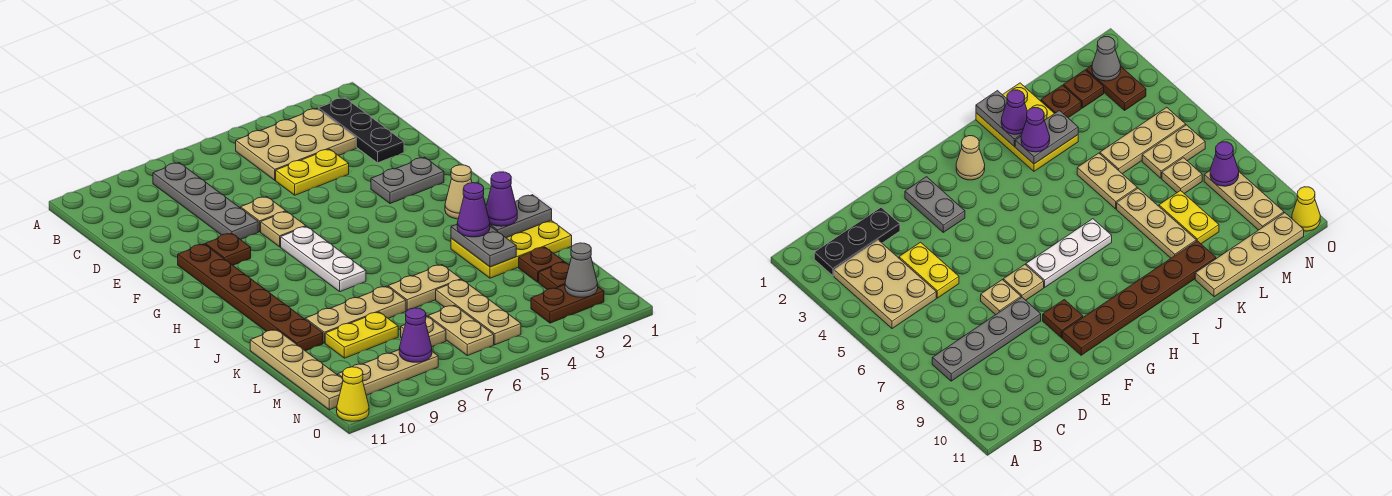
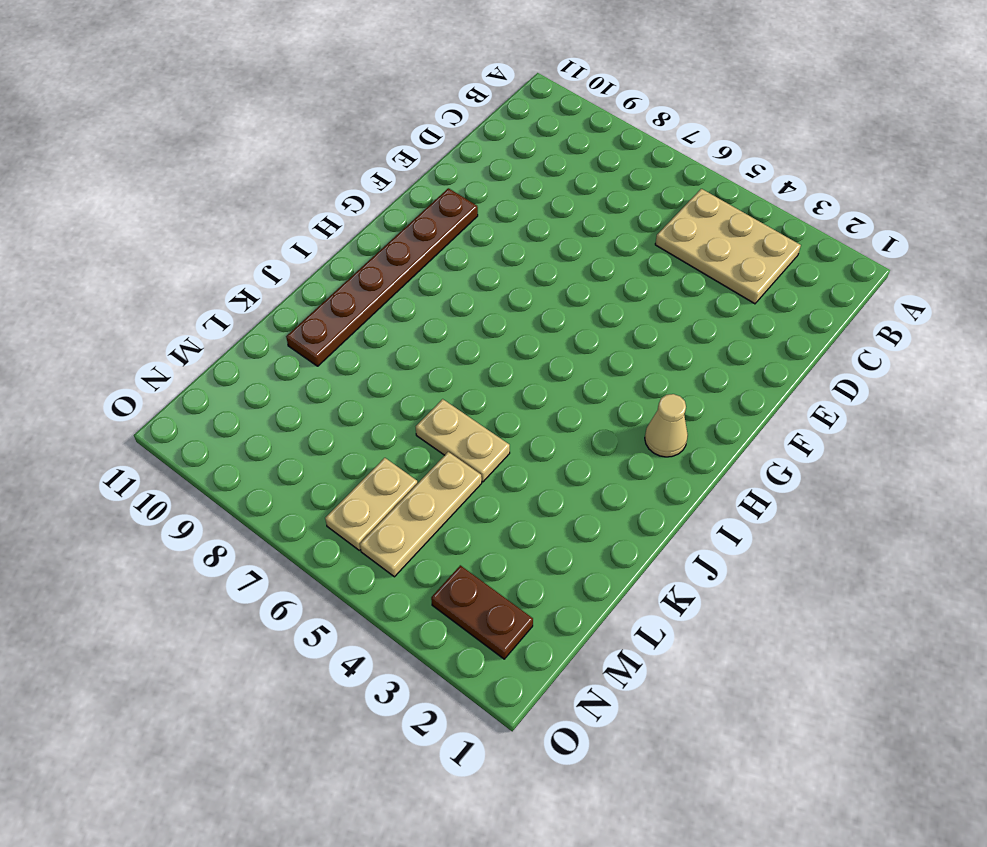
none -> black plate B2:D2 level 1
none -> grey plate B8:E8 level 1
none -> yellow plate D4:D5 level 1
none -> tan plate E7 level 1

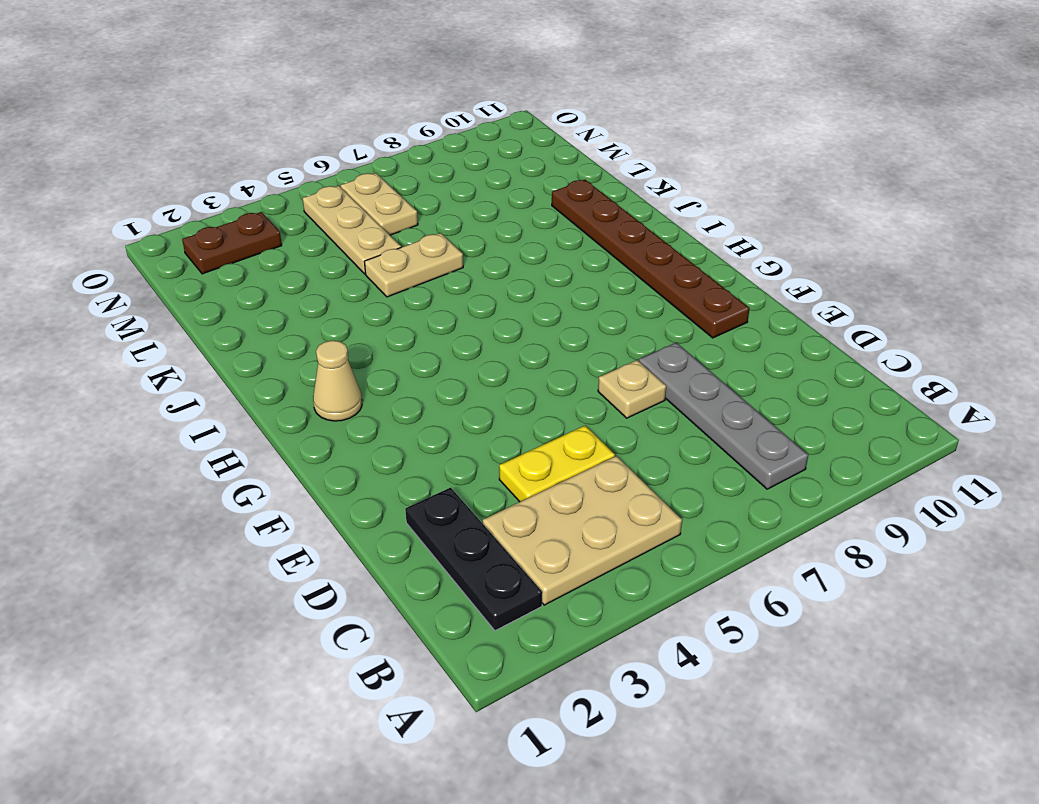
none -> grey plate F2:F3 level 1
none -> tan plate F7 level 1
none -> brown plate F9 level 1
none -> white plate G7:I7 level 1

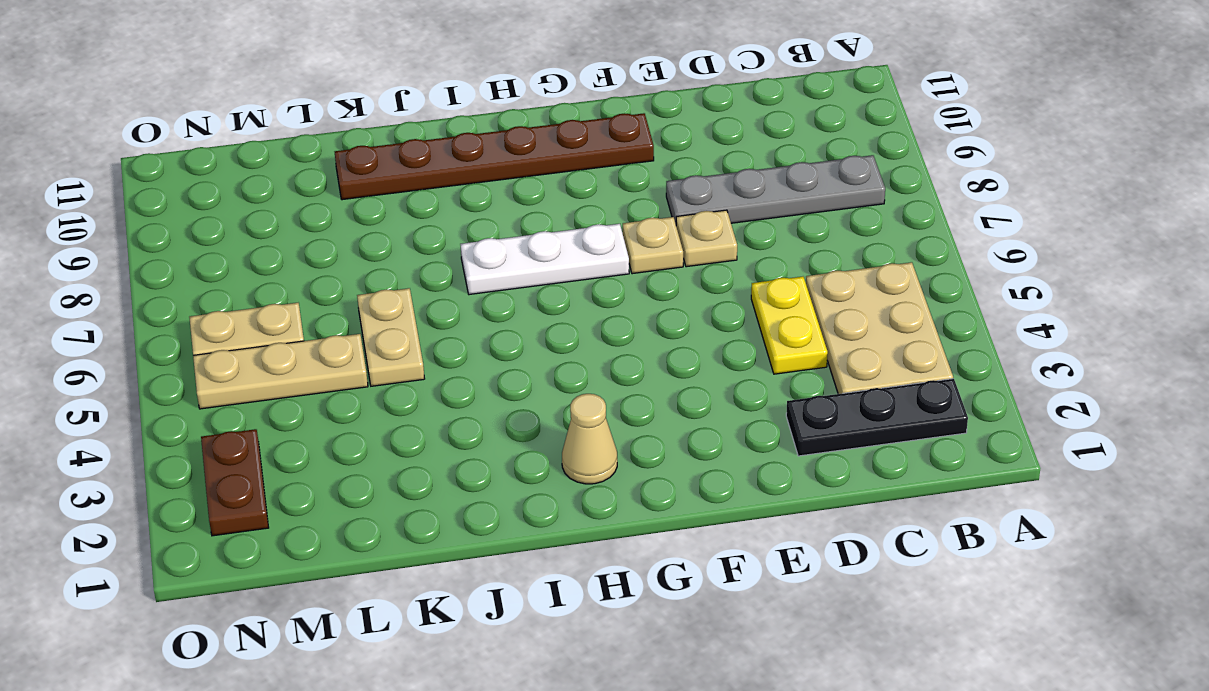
none -> grey plate F2:F3 level 1
none -> brown plate F9 level 1
none -> yellow plate J1:K3 level 1
none -> tan plate K7:K9 level 1

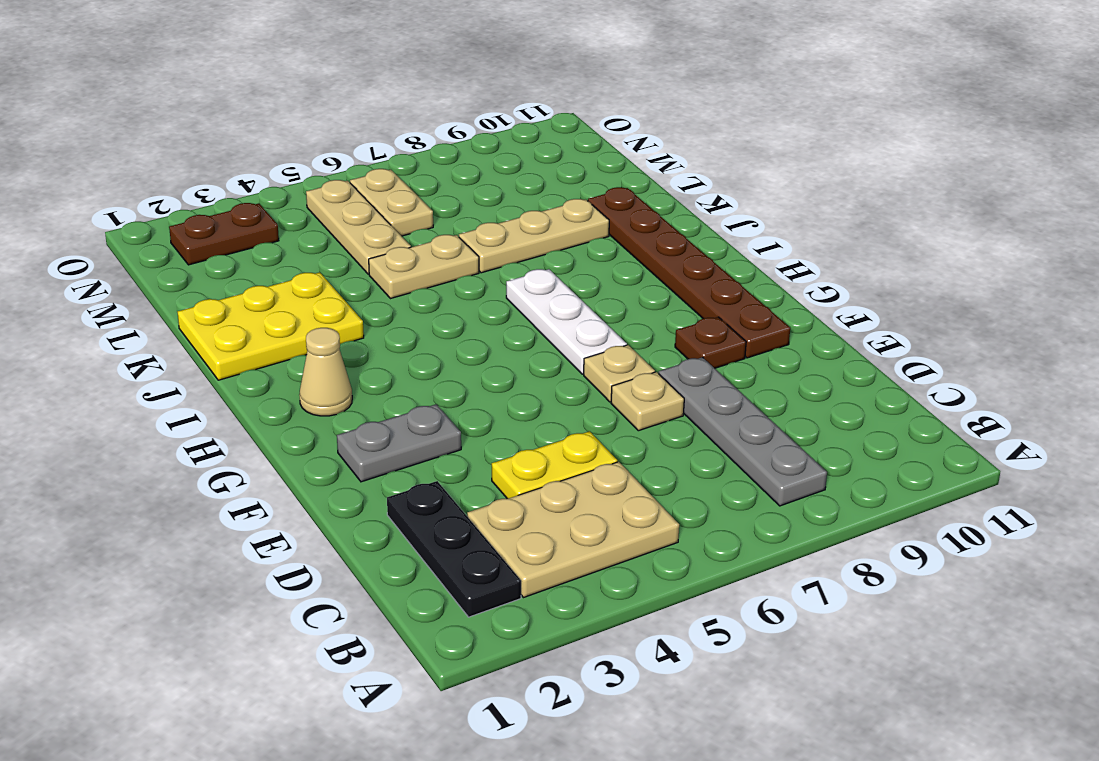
none -> tan plate K11:N11 level 1
none -> brown plate L2 level 1
none -> yellow plate L8:L9 level 1
none -> brown plate M2 level 1

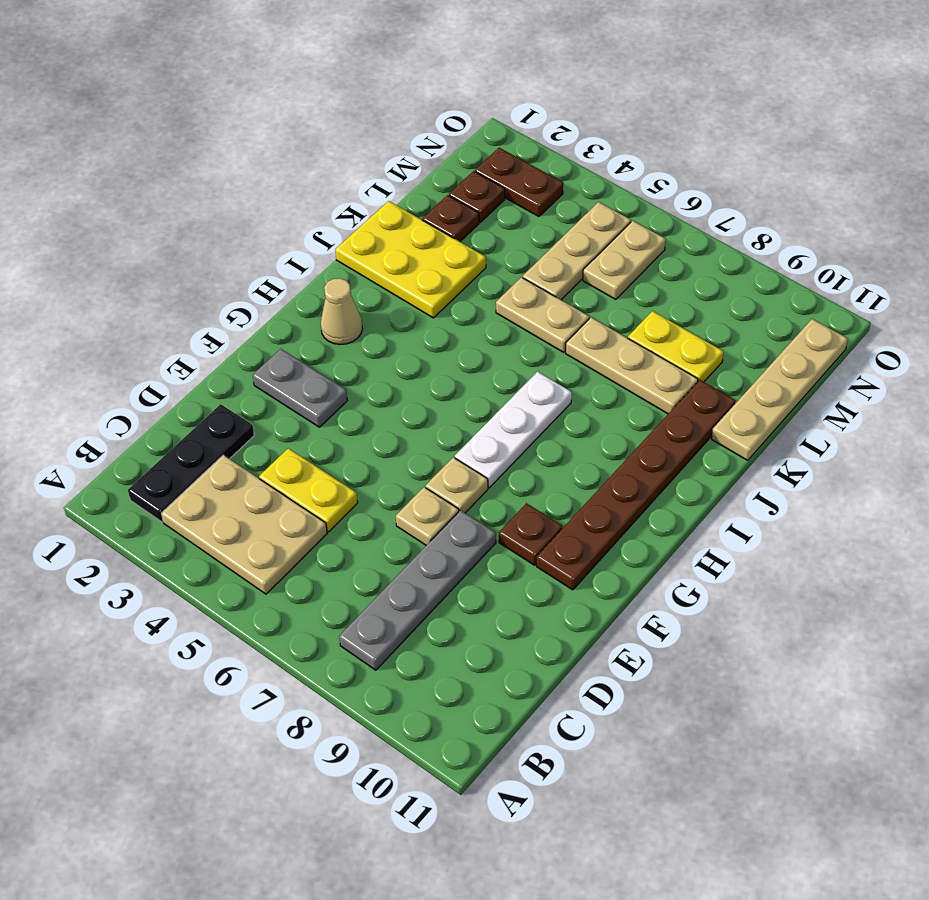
none -> tan plate M7 level 1
none -> tan plate N8:N10 level 1
none -> yellow cone O11 level 1
none -> grey plate J1:J2 level 2

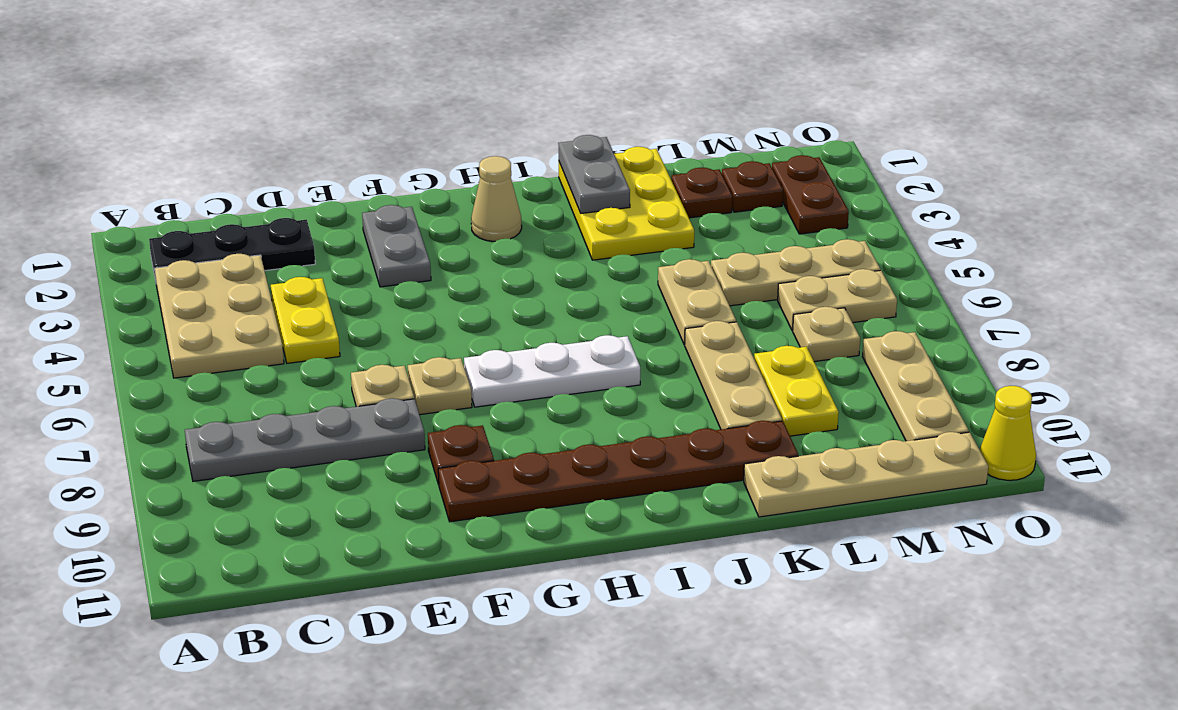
none -> grey plate J3:K3 level 2
none -> grey cone N2 level 2
none -> purple cone N8 level 2
none -> purple cone J2 level 3

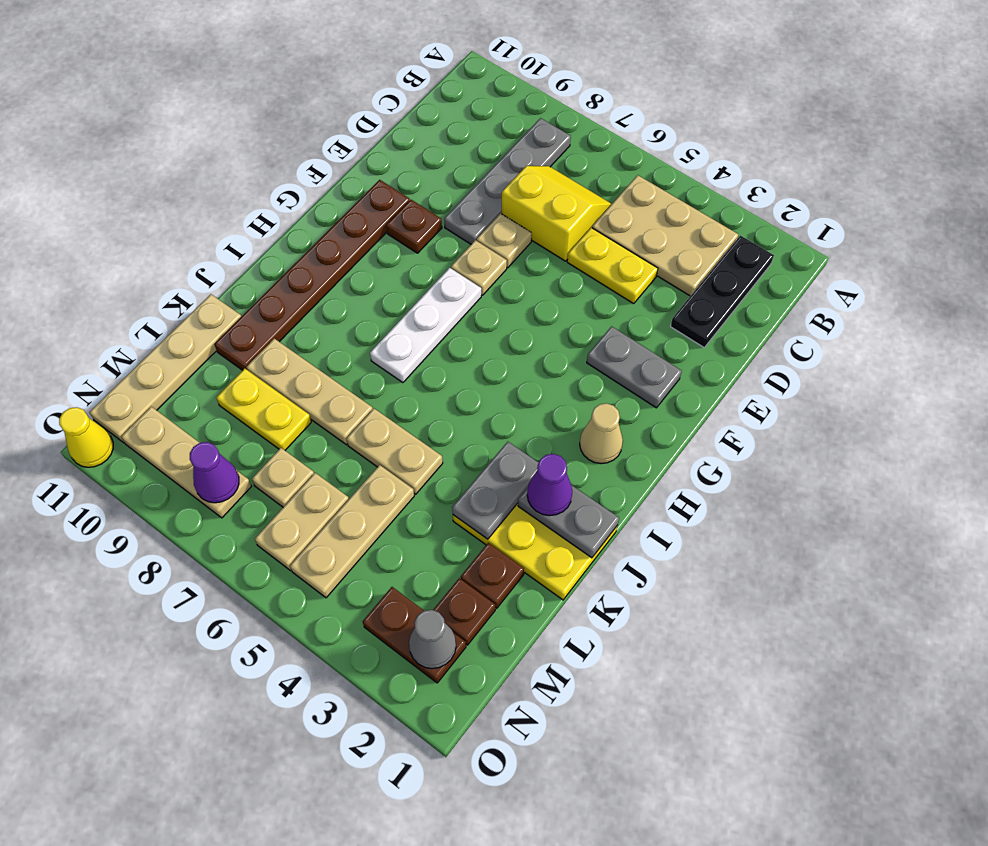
yellow slope C6:D7 level 1 top D -> none
none -> purple cone J3 level 3

